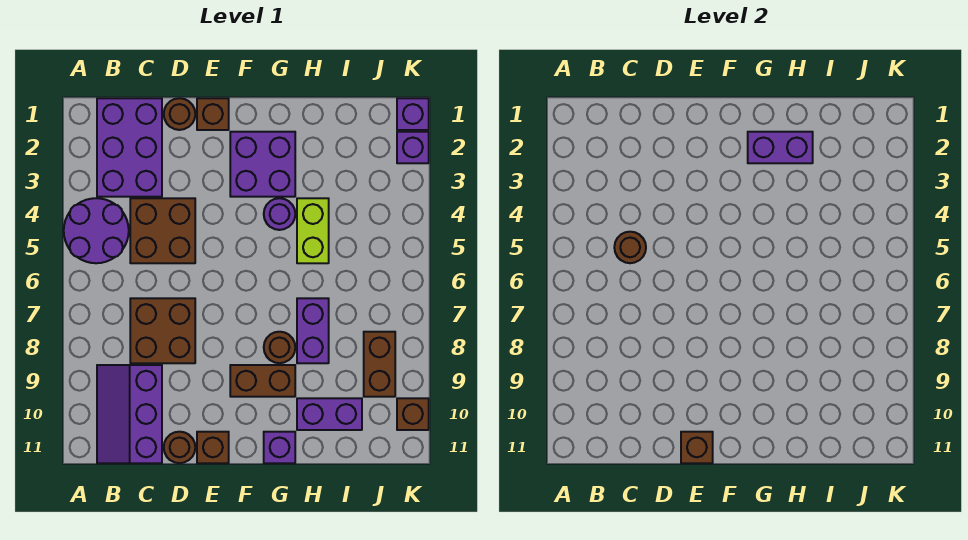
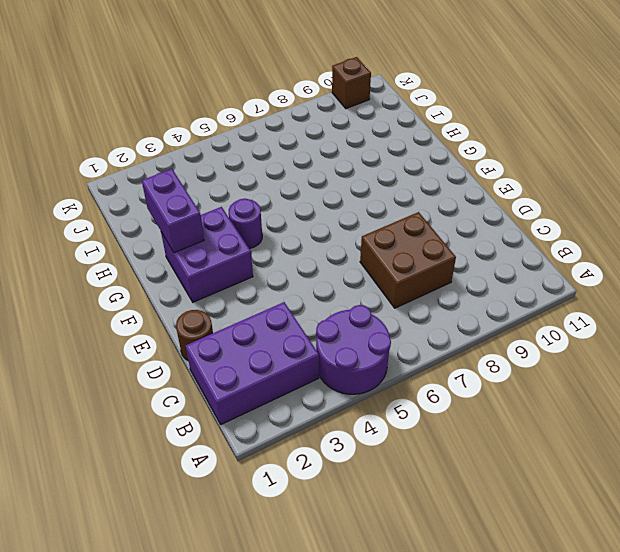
none -> purple slope B9:C11 level 1 top C
none -> brown brick C4:D5 level 1
none -> brown round brick D11 level 1

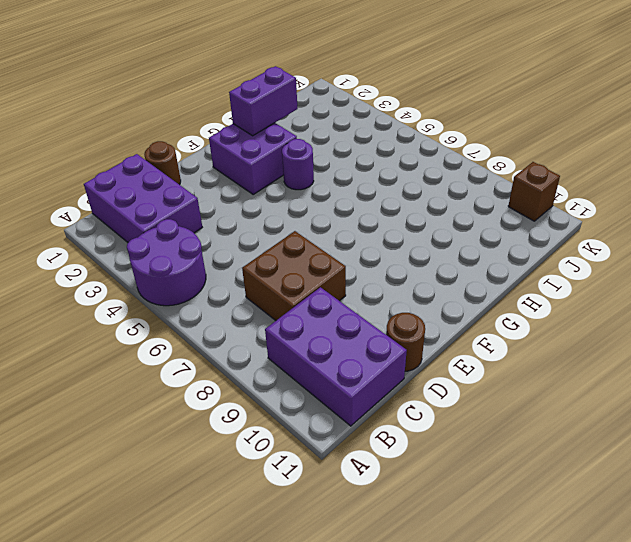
purple brick B9:C11 level 1 -> purple slope B9:C11 level 1 top C
none -> brown brick C4:D5 level 1
none -> brown brick E1 level 1
none -> brown brick E11 level 1

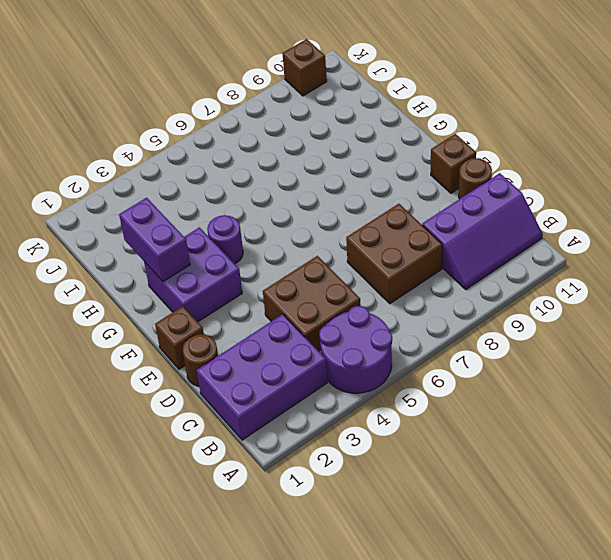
none -> brown brick F9:G9 level 1
none -> brown round brick G8 level 1
none -> purple brick G11 level 1

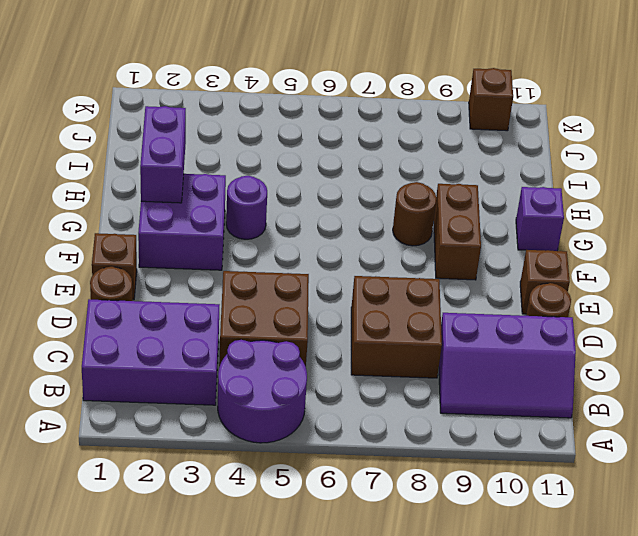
none -> lime brick H4:H5 level 1
none -> purple brick H7:H8 level 1
none -> purple brick H10:I10 level 1

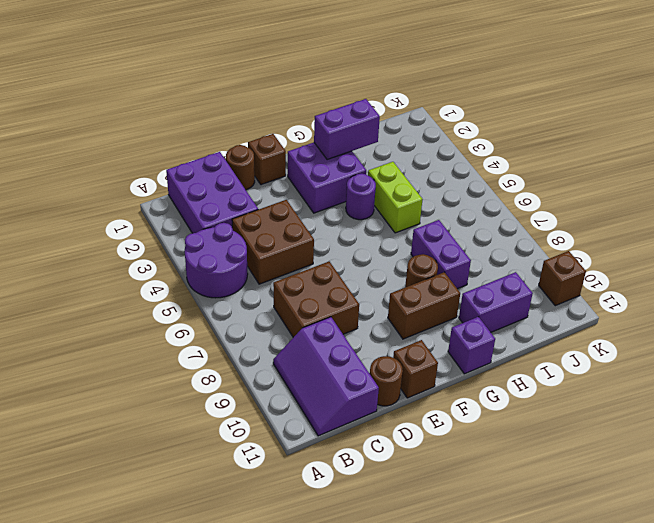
none -> brown brick J8:J9 level 1
none -> purple brick K1 level 1
none -> purple brick K2 level 1

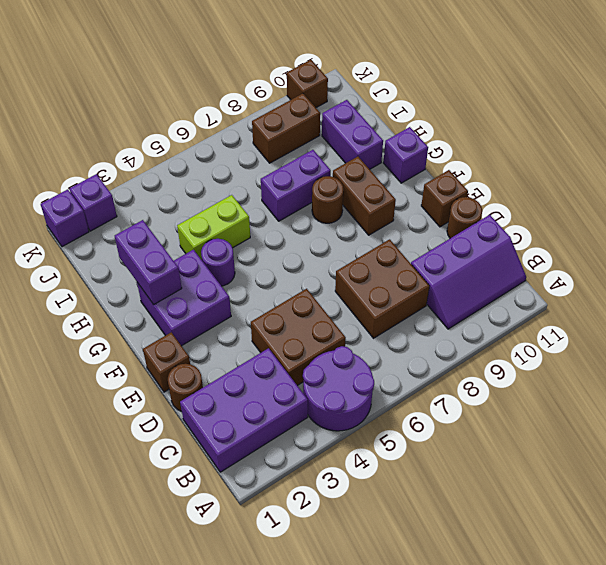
none -> brown round brick C5 level 2
none -> brown brick E11 level 2

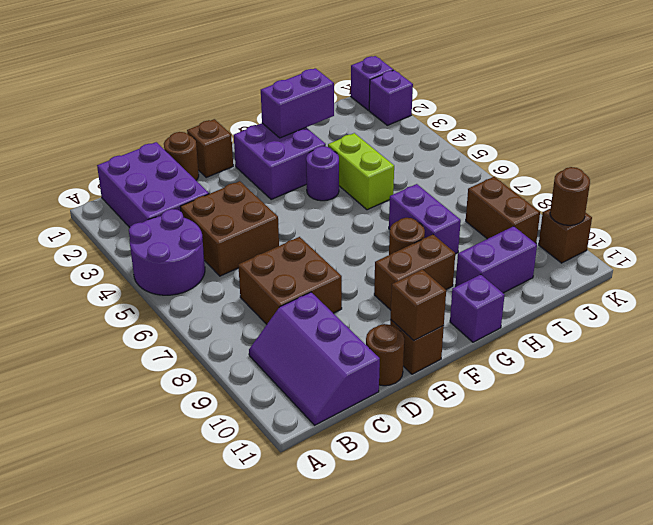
brown round brick K10 level 2 -> brown round brick C5 level 2

